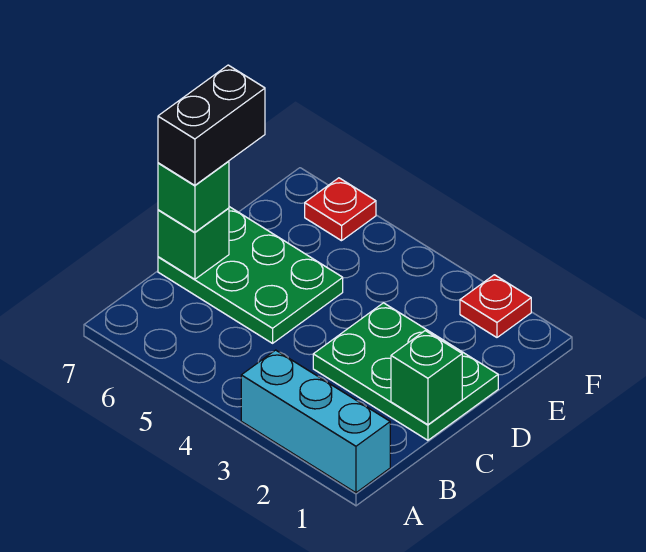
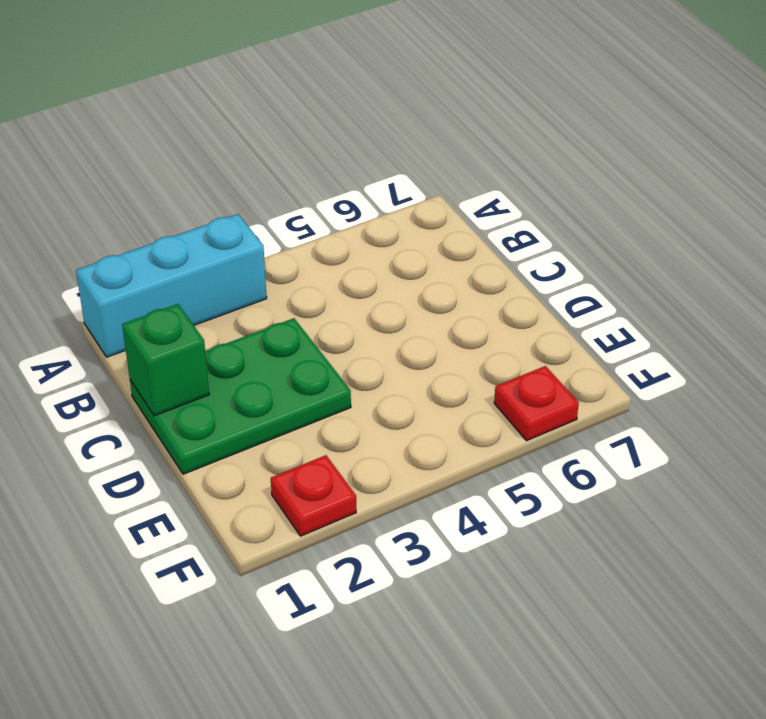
none -> green plate C5:D7 level 1
none -> green brick C7 level 2

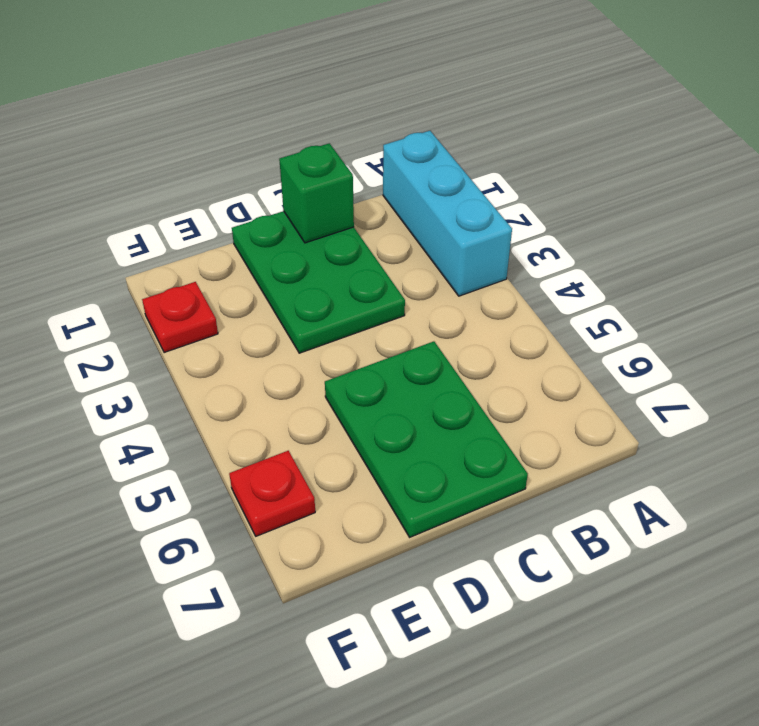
none -> green brick C7 level 2
none -> green brick C7 level 3

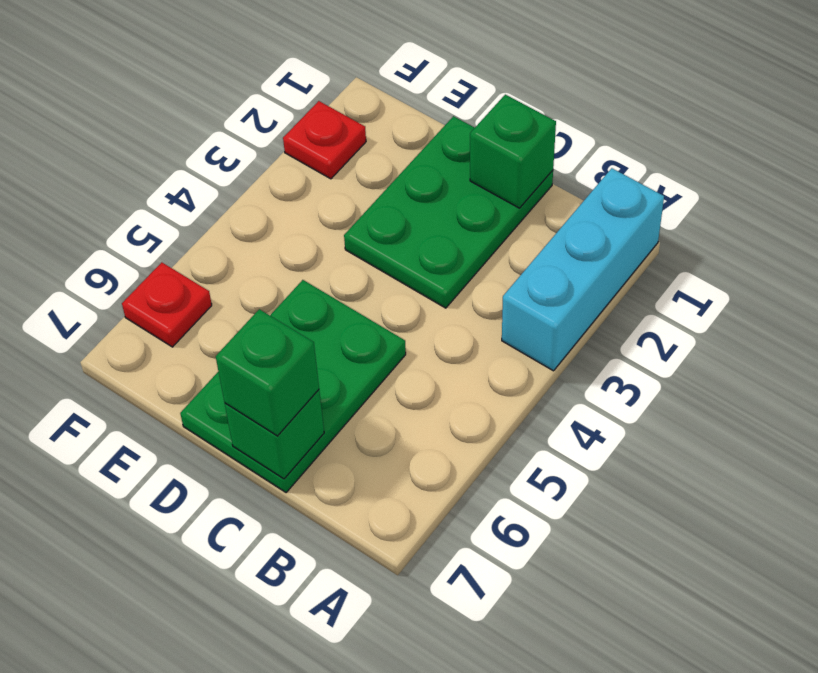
none -> black brick C7:D7 level 4

